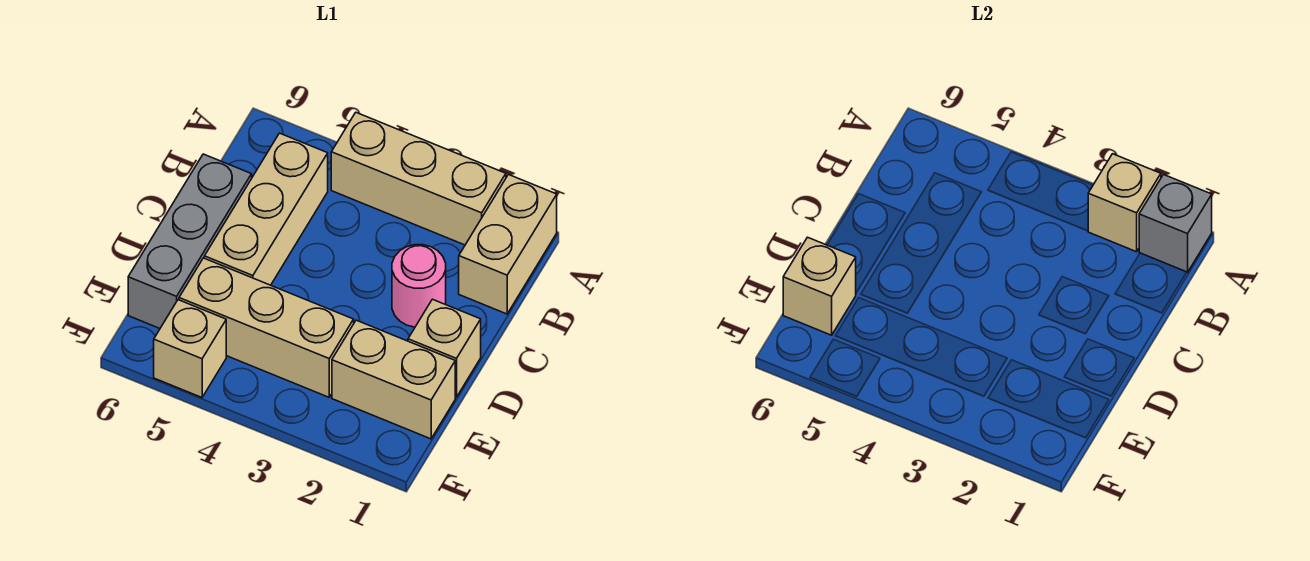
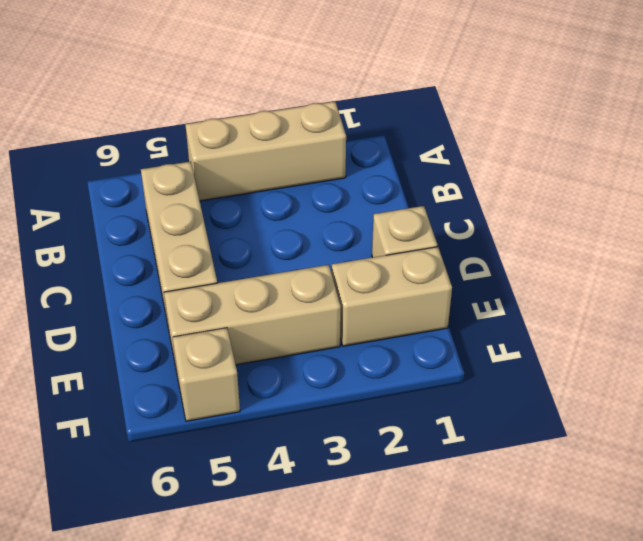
none -> tan brick A1:B1 level 1
none -> pink round brick C2 level 1
none -> grey brick C6:E6 level 1

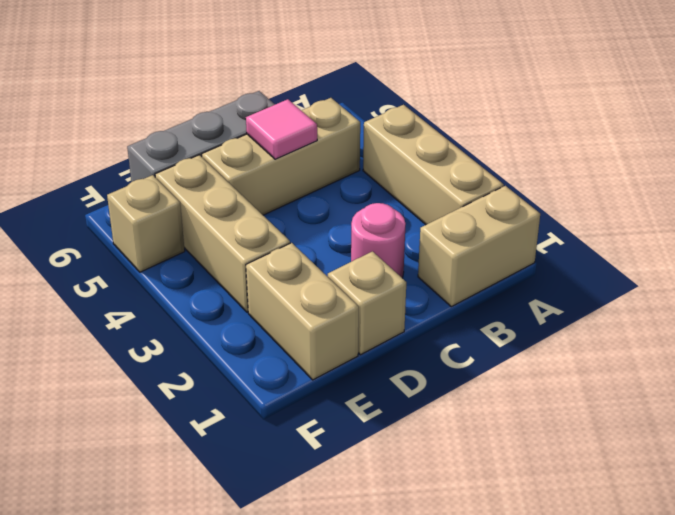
pink tile C5 level 2 -> none
none -> grey brick A1 level 2
none -> tan brick A2 level 2
none -> tan brick E6 level 2

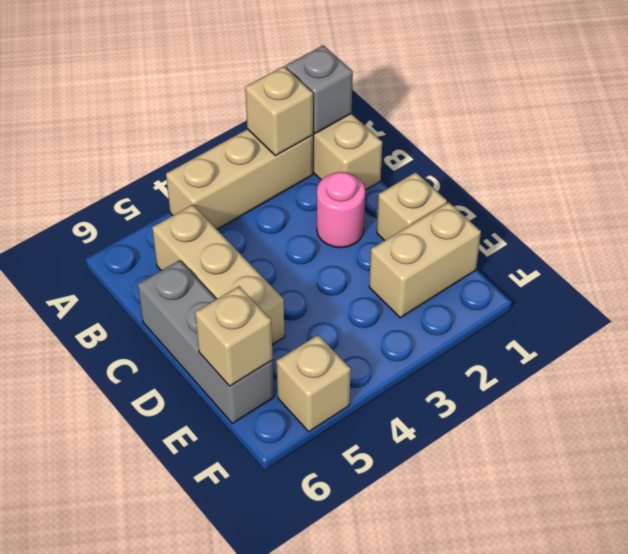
none -> tan brick E3:E5 level 1

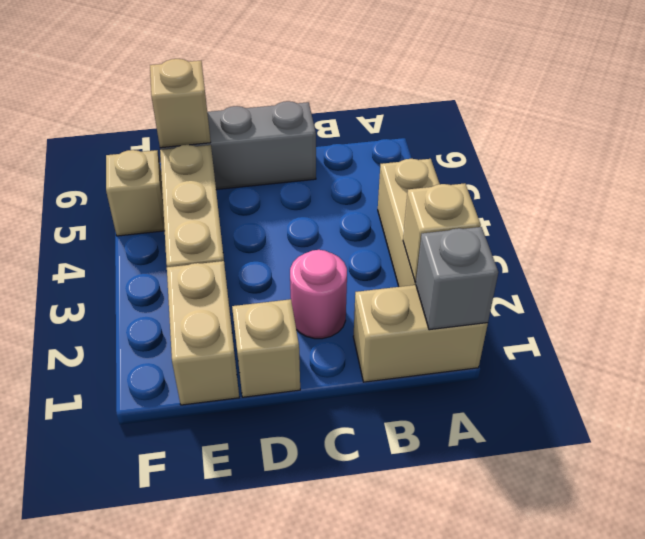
none -> tan brick B5:D5 level 1

